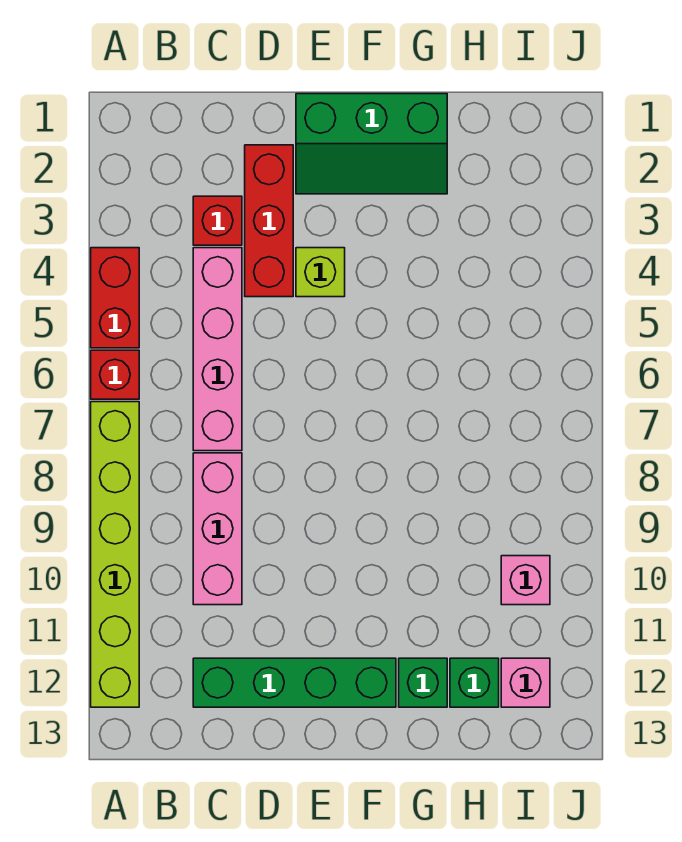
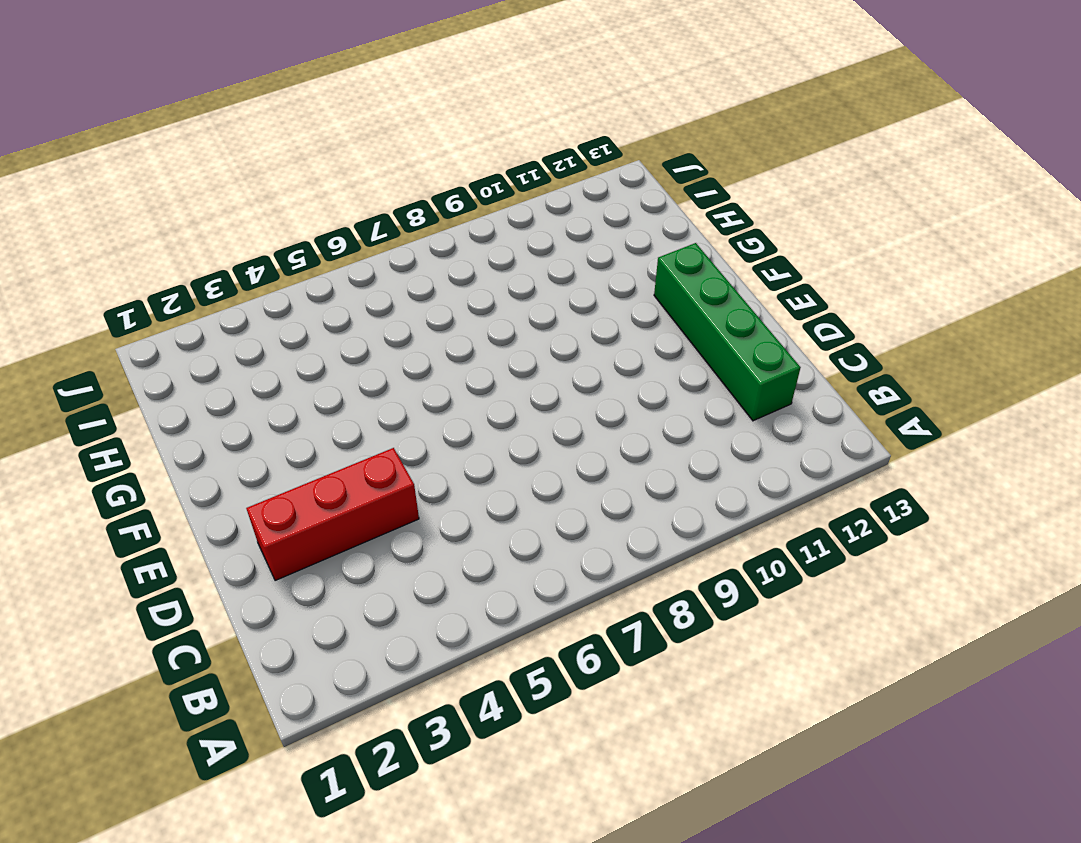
none -> red brick A4:A5 level 1
none -> red brick A6 level 1
none -> lime brick A7:A12 level 1

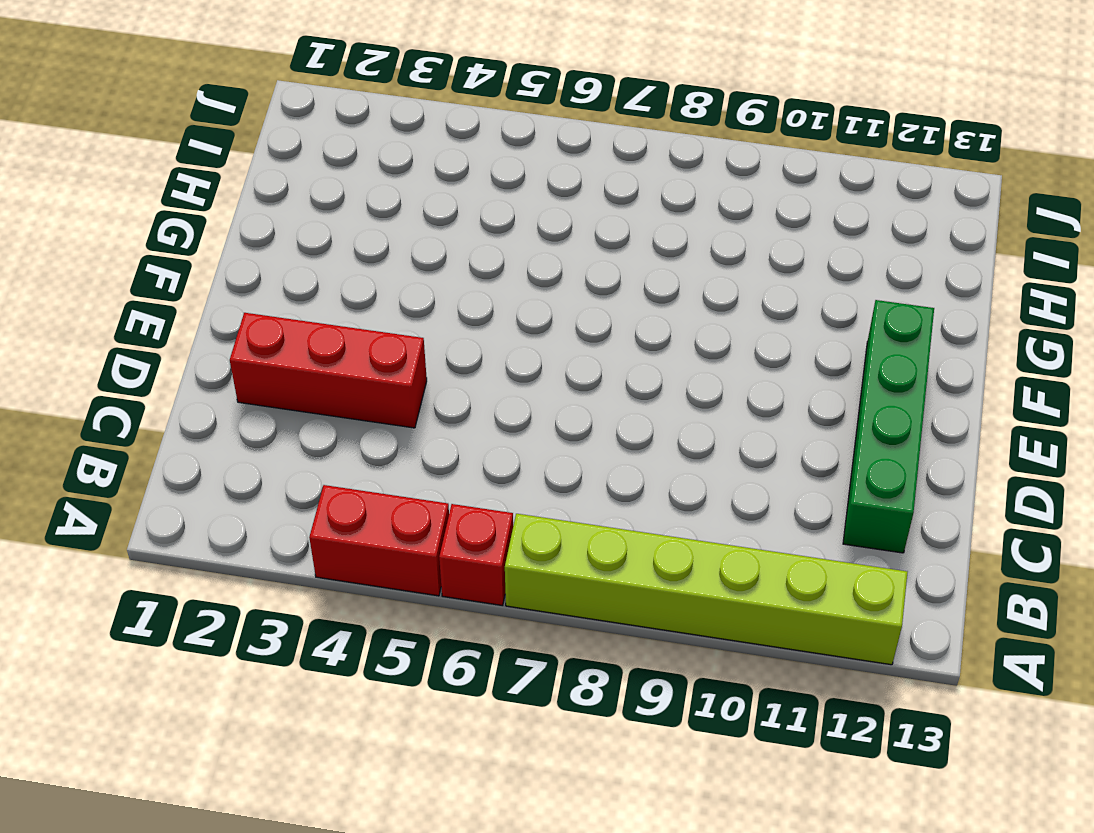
none -> red brick C3 level 1
none -> pink brick C4:C7 level 1
none -> pink brick C8:C10 level 1

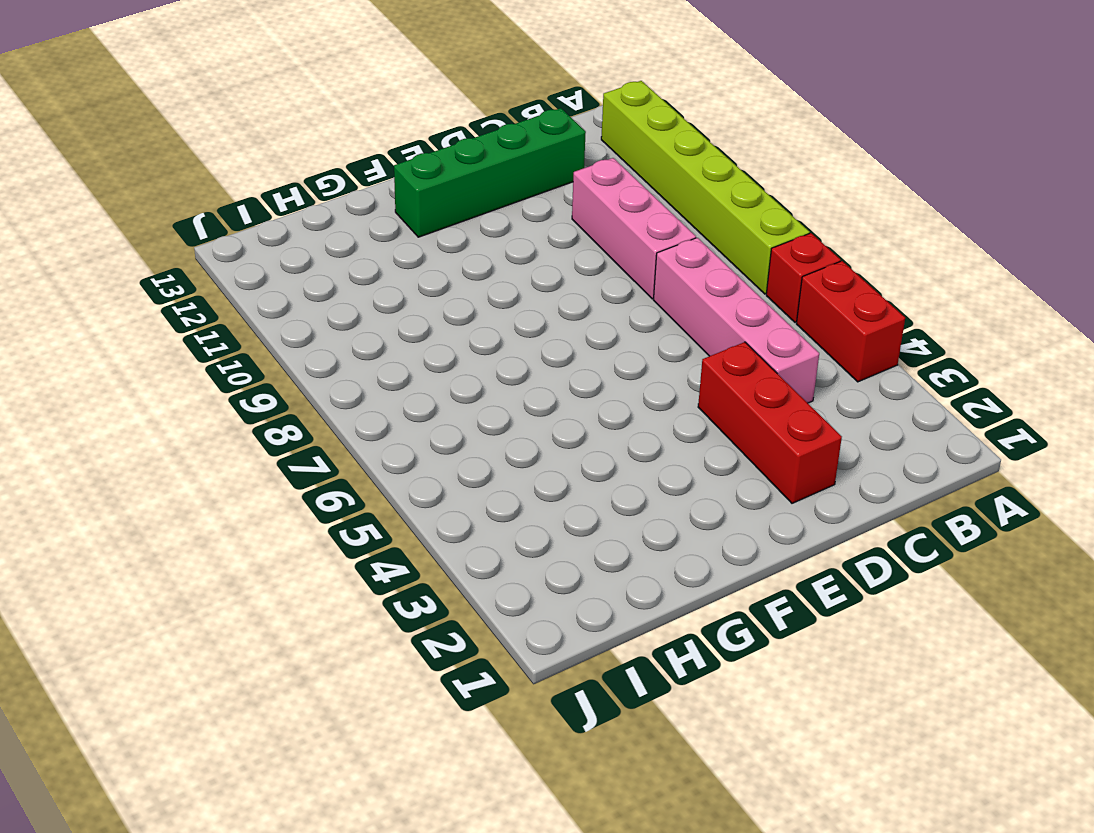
none -> red brick C3 level 1
none -> green slope E1:G2 level 1 top 1
none -> lime brick E4 level 1

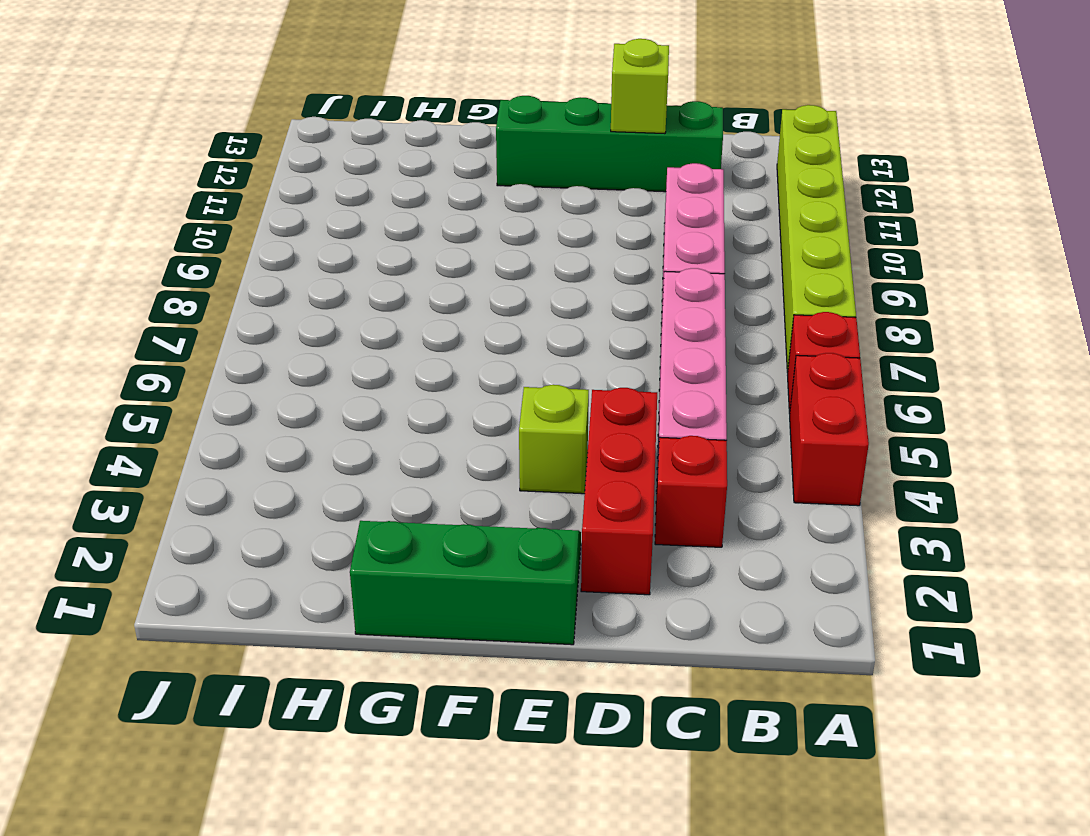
lime brick D12 level 2 -> none
none -> green brick G12 level 1
none -> green brick H12 level 1
none -> pink brick I10 level 1

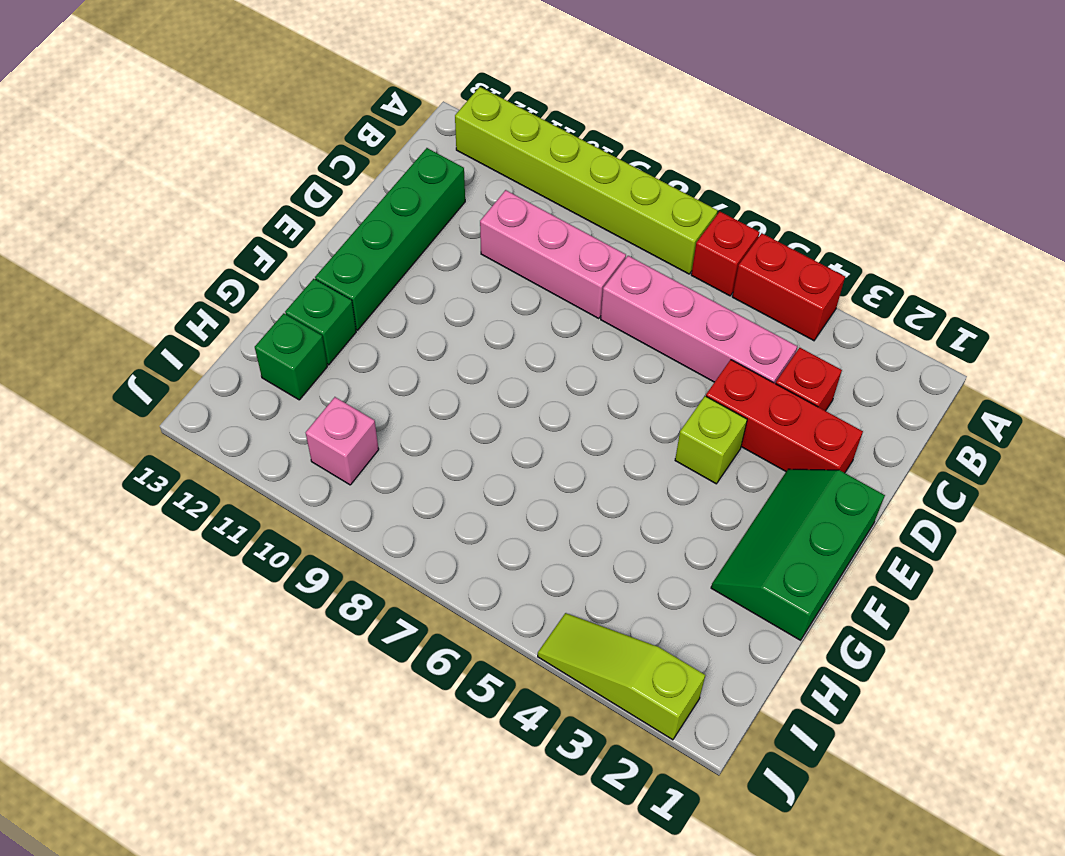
lime slope J2:J4 level 1 top 2 -> none
none -> pink brick I12 level 1

